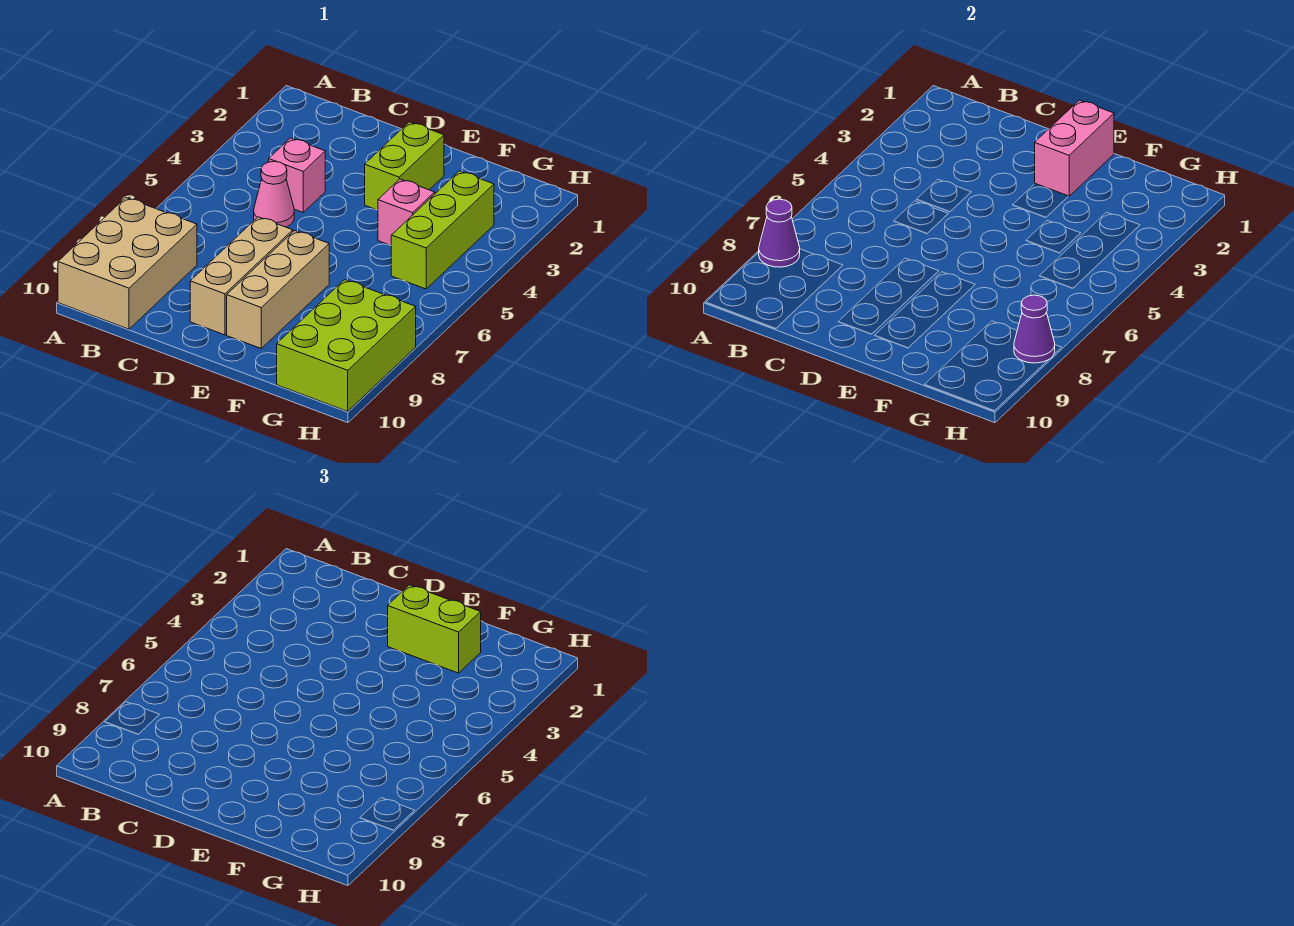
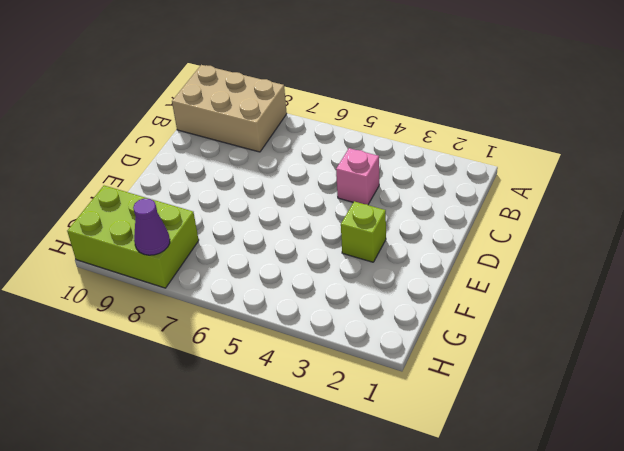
lime brick E3 level 1 -> lime brick E2:E3 level 1
none -> pink cone C5 level 1
none -> tan brick D7:D9 level 1
none -> tan brick E7:E9 level 1

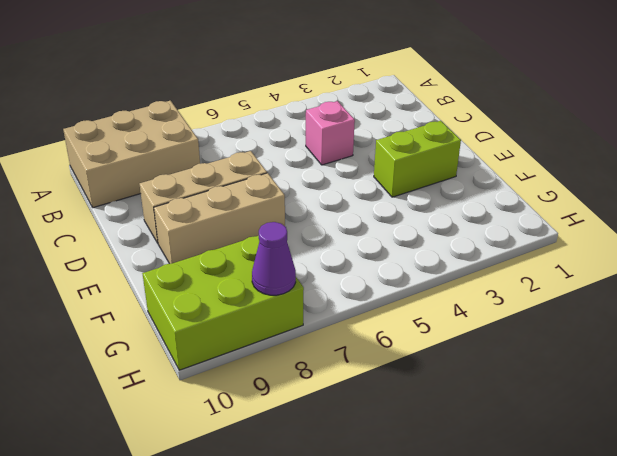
none -> pink cone C5 level 1
none -> pink brick F4 level 1
none -> lime brick G3:G5 level 1

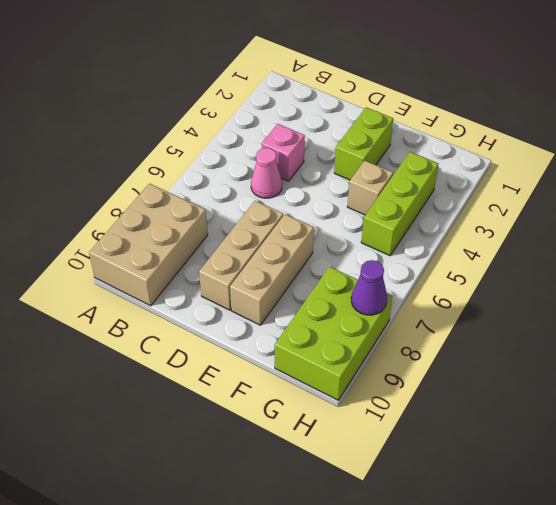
tan brick F4 level 1 -> pink brick F4 level 1
none -> purple cone A8 level 2
none -> pink brick E1:E2 level 2
none -> lime brick E2:F2 level 3

